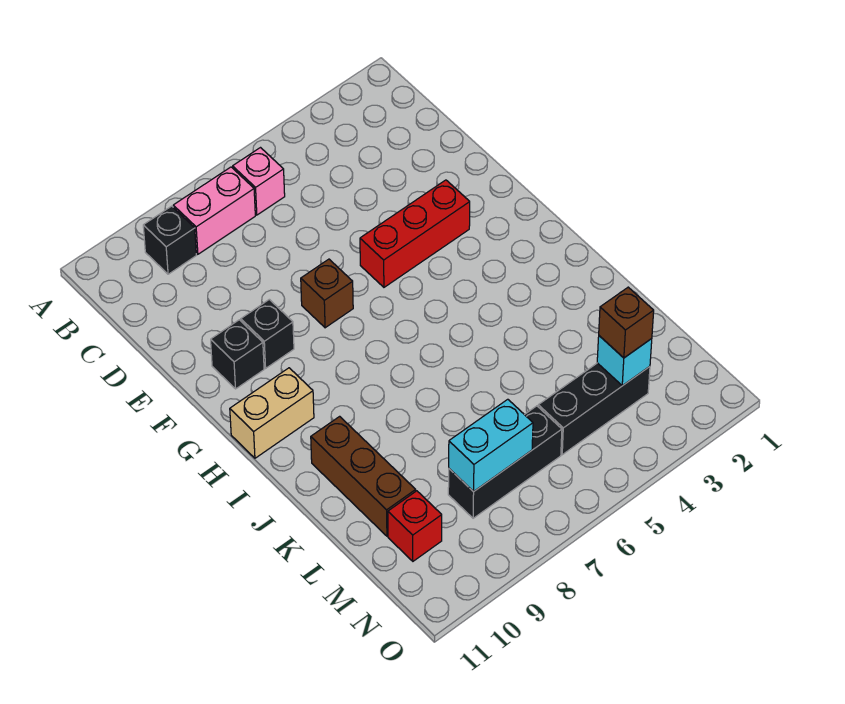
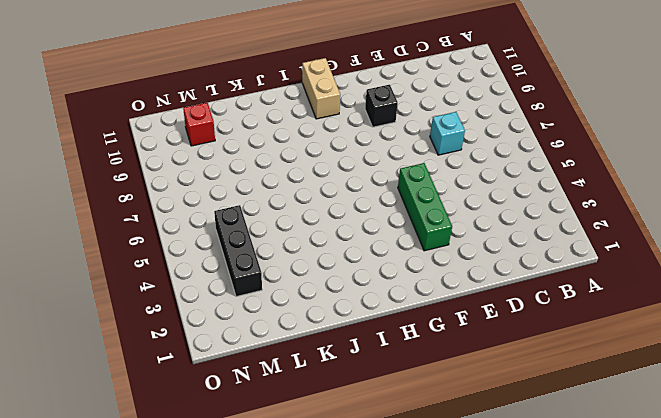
cyan brick D7 level 1 -> cyan brick M3 level 2
green brick F3:F5 level 1 -> red brick F3:F5 level 1
none -> pink brick B6 level 1
none -> pink brick B7:B8 level 1
none -> black brick B9 level 1

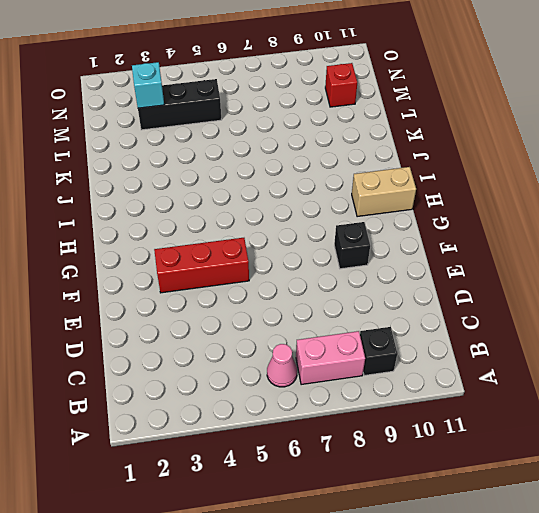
pink cone B6 level 1 -> pink brick B6 level 1
none -> brown brick F7 level 1
none -> black brick F10 level 1
none -> brown brick J10:L10 level 1

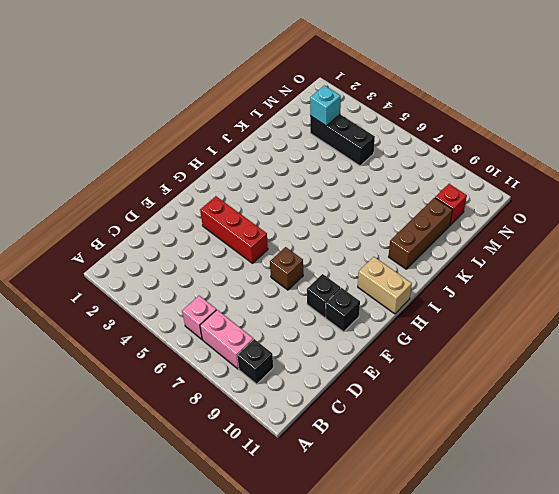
none -> black brick M6:M8 level 1
none -> cyan brick M7:M8 level 2
none -> brown brick M3 level 3

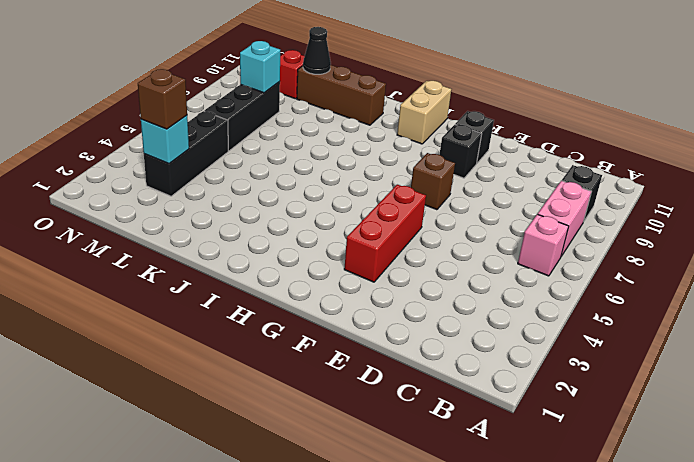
black cone L10 level 2 -> none
cyan brick M8 level 2 -> cyan brick M7:M8 level 2

